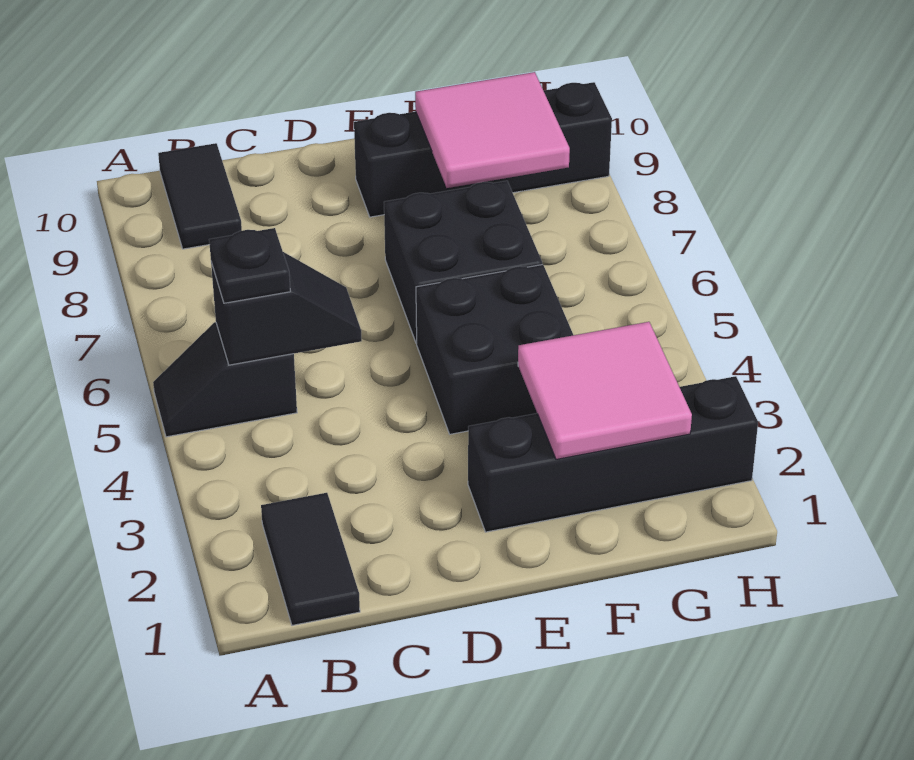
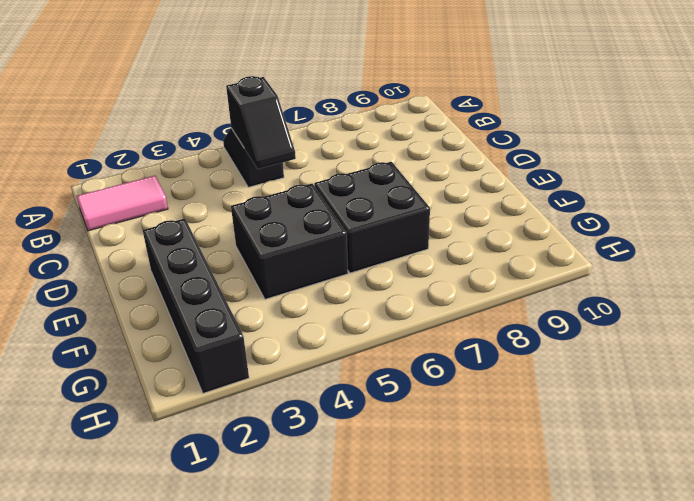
pink tile B1:B2 level 1 -> black tile B1:B2 level 1
none -> black tile B9:B10 level 1
none -> black brick E9:H9 level 1

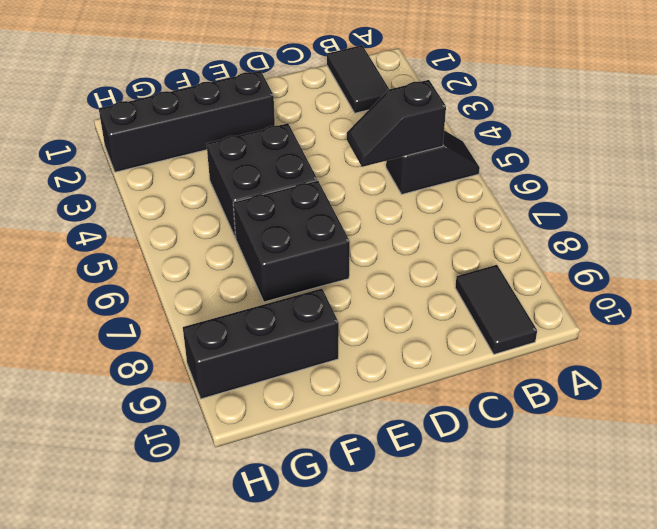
black brick F9:H9 level 1 -> black brick E9:H9 level 1
none -> pink tile F2:G3 level 2
none -> pink tile F8:G9 level 2

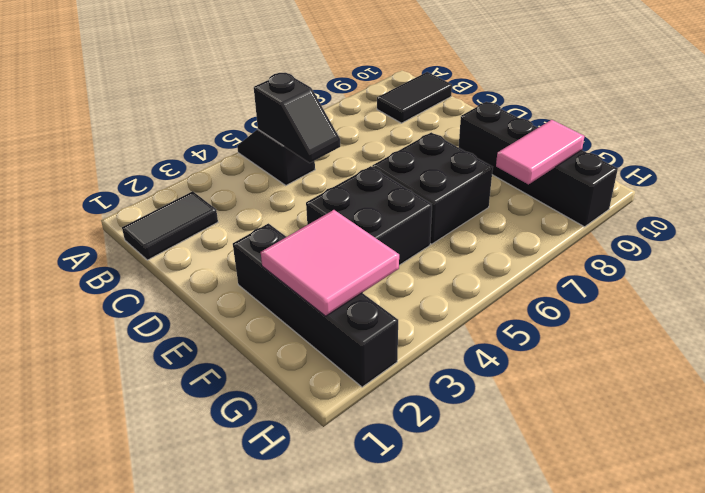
pink tile G8:G9 level 2 -> pink tile F8:G9 level 2
none -> black plate B5 level 3

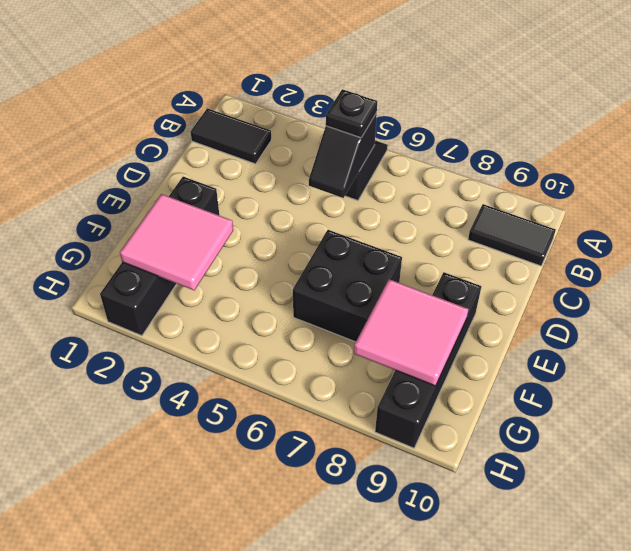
none -> black brick E4:F5 level 1

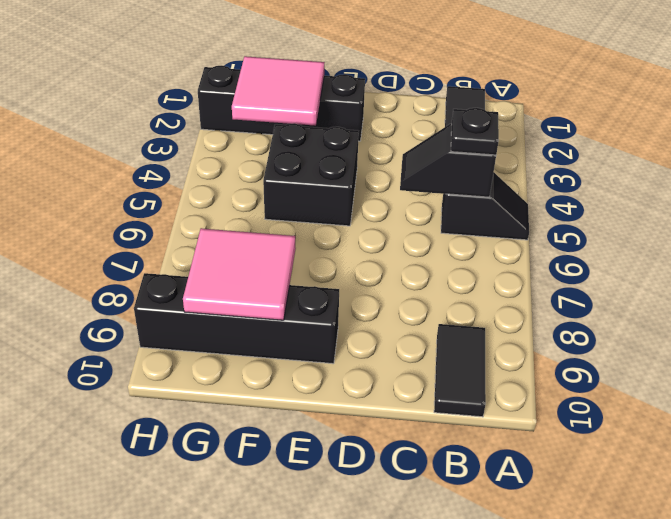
none -> black brick E6:F7 level 1

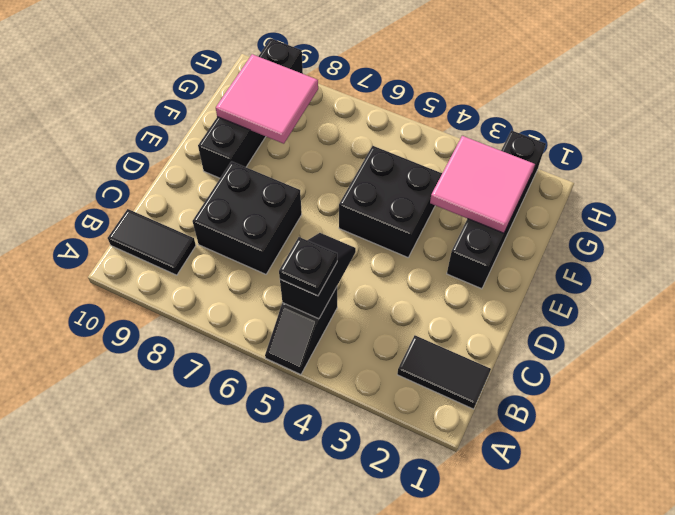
black brick C7:D8 level 1 -> black brick E6:F7 level 1

